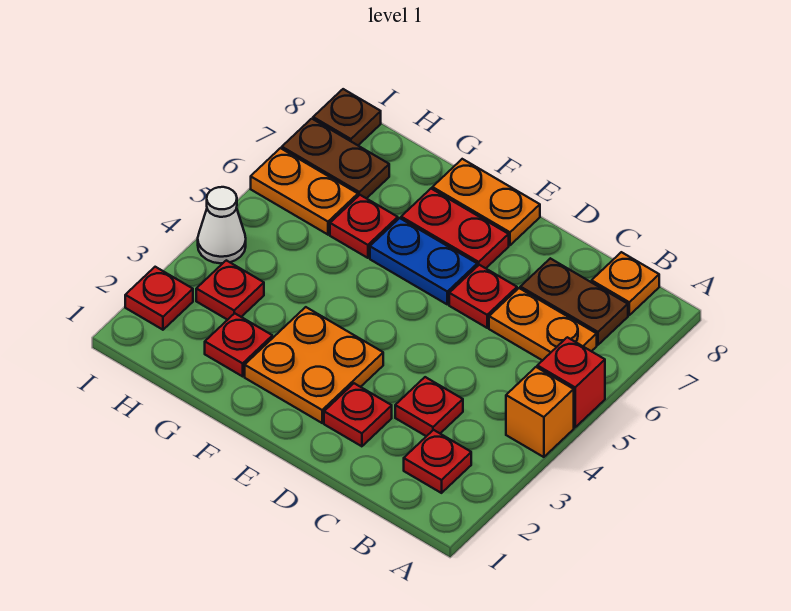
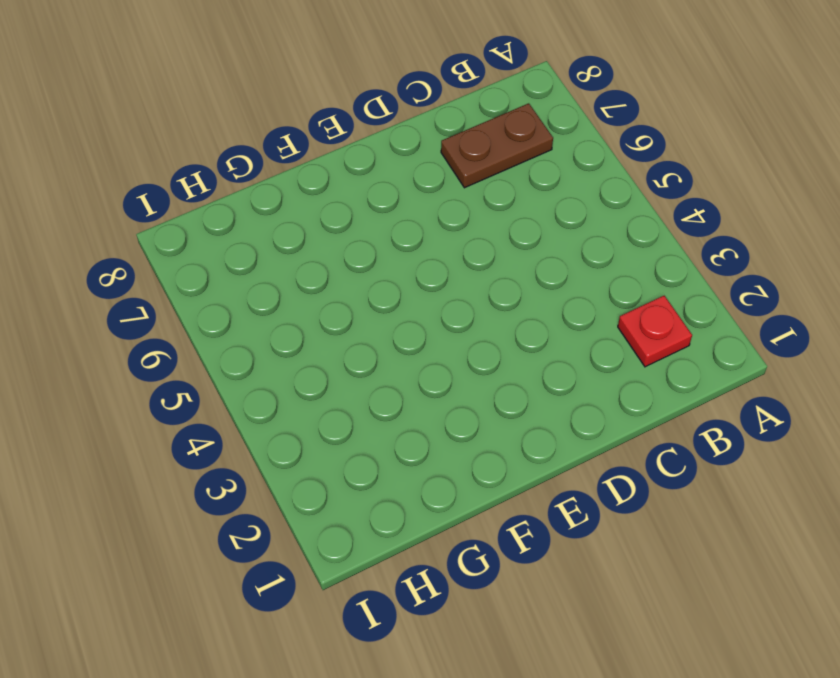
none -> orange brick A4 level 1
none -> red brick A5 level 1
none -> orange plate B6:C6 level 1

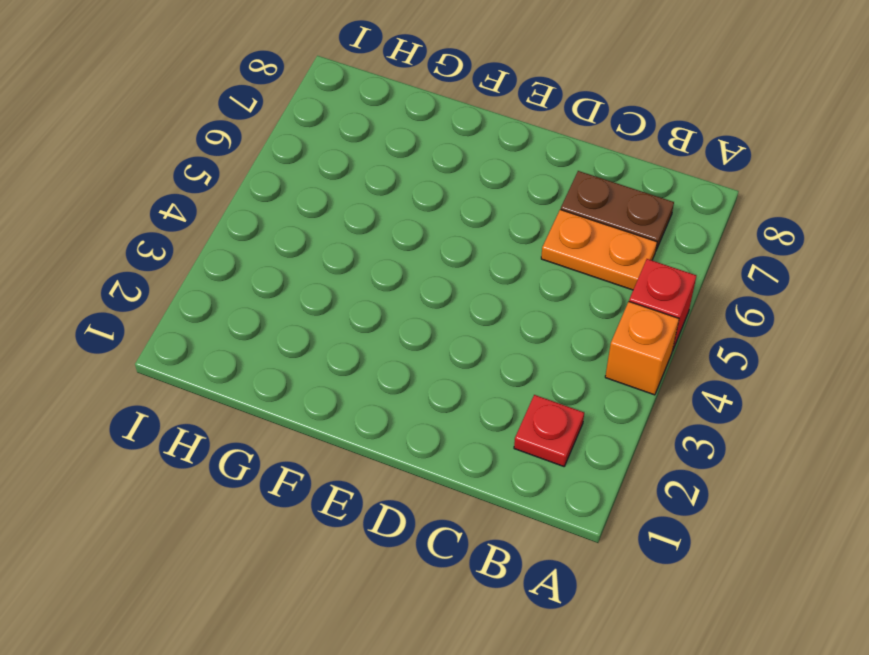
none -> orange plate B8 level 1
none -> red plate C3 level 1
none -> red plate D2 level 1

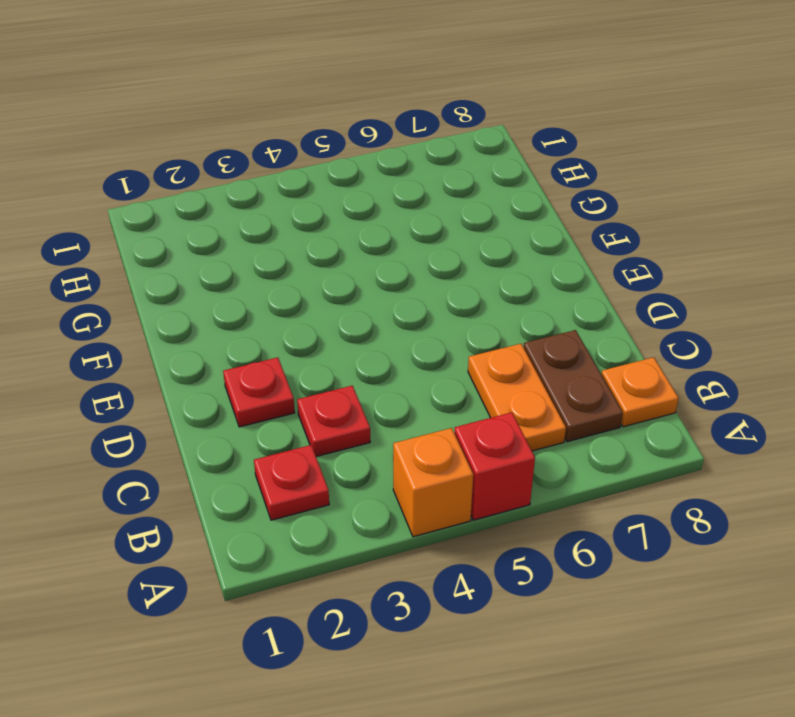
none -> red plate D6 level 1
none -> orange plate E2:F3 level 1
none -> blue plate E6:F6 level 1

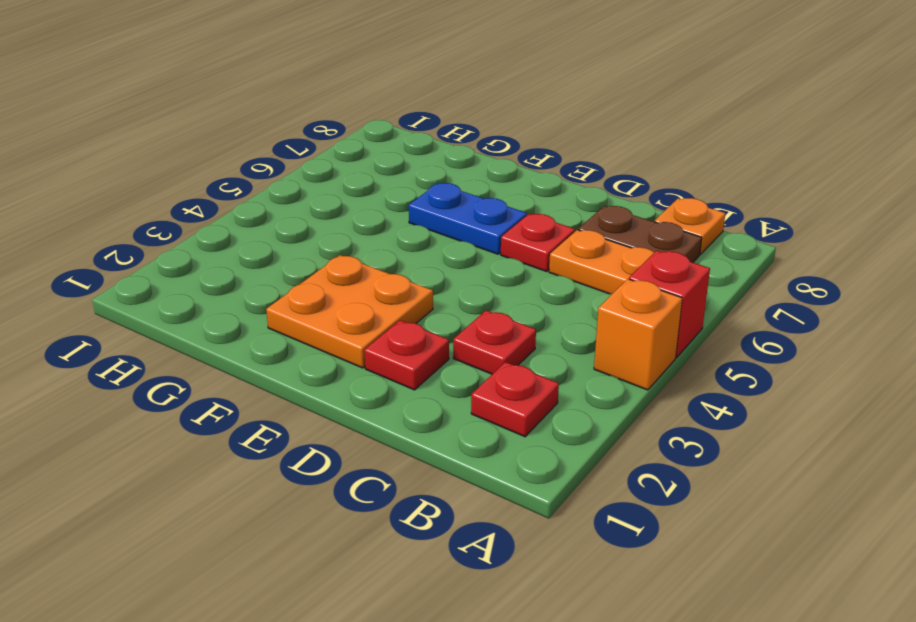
none -> red plate E7:F7 level 1
none -> orange plate E8:F8 level 1
none -> red plate G2 level 1

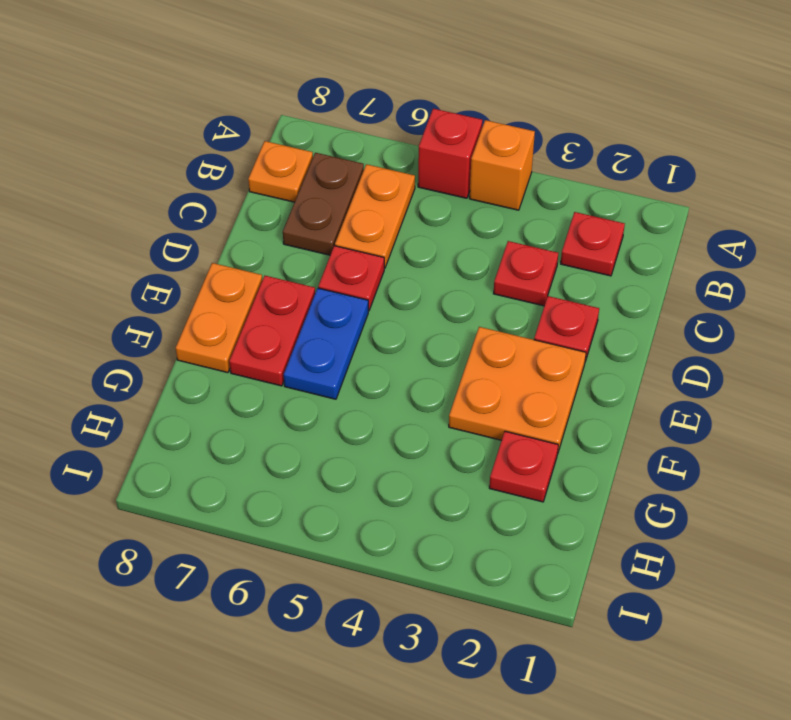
none -> red plate G6 level 1
none -> red plate H3 level 1
none -> orange plate H6:I6 level 1

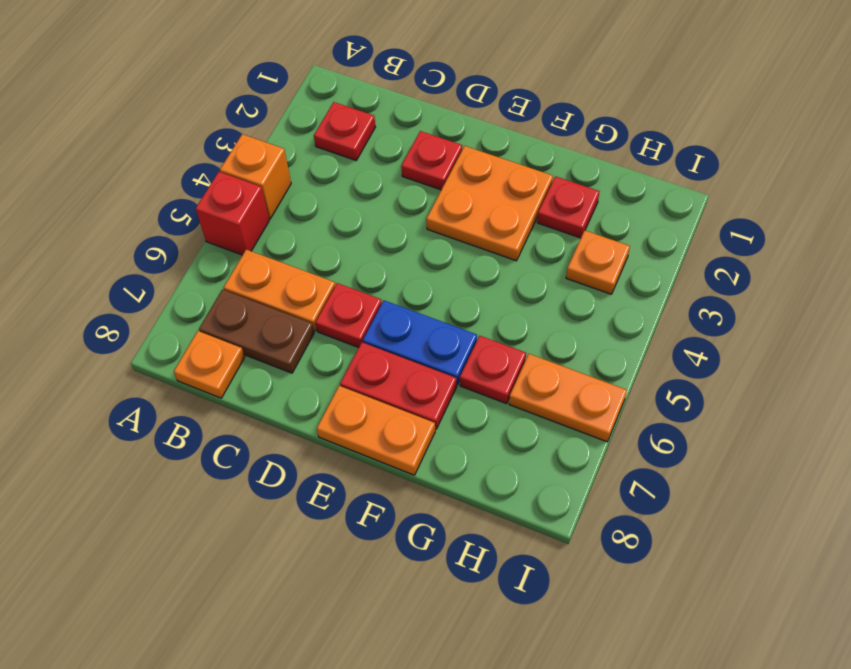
orange plate H3 level 1 -> red plate H3 level 1
none -> red plate C3 level 1
none -> brown plate H7:I7 level 1
none -> red plate I2 level 1

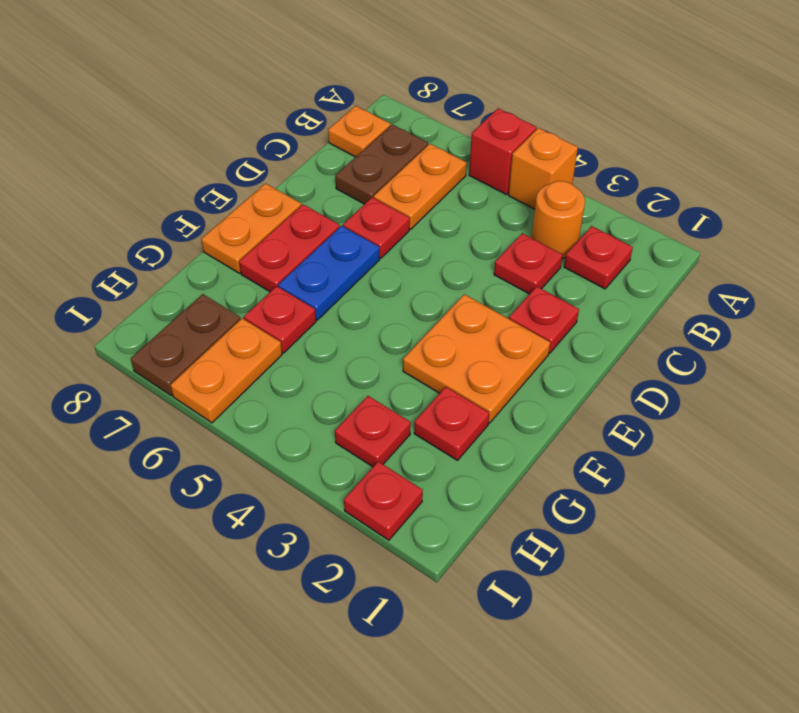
orange round brick B3 level 1 -> none
none -> white cone I4 level 1
none -> brown plate I8 level 1

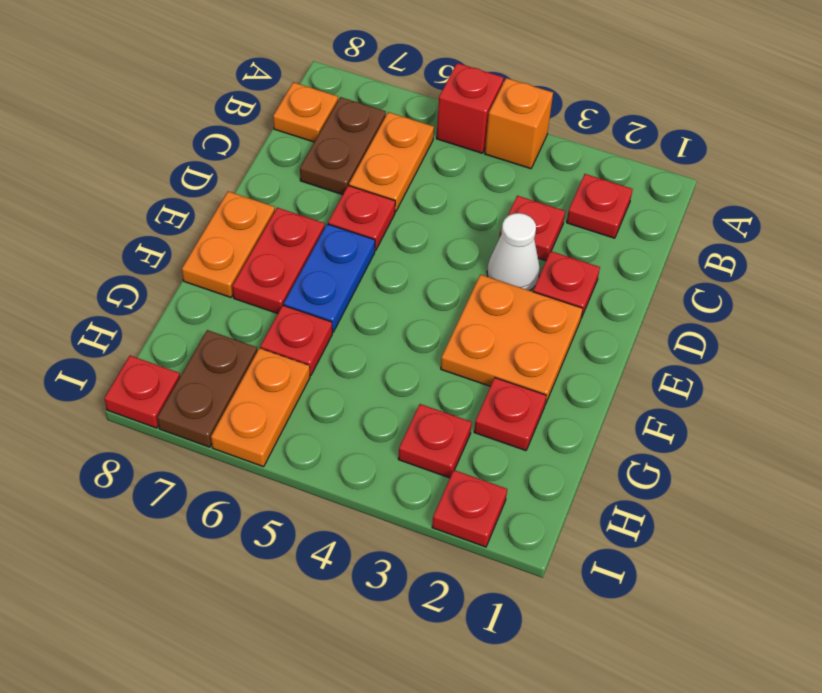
white cone D3 level 1 -> white cone I4 level 1
red plate I8 level 1 -> brown plate I8 level 1

